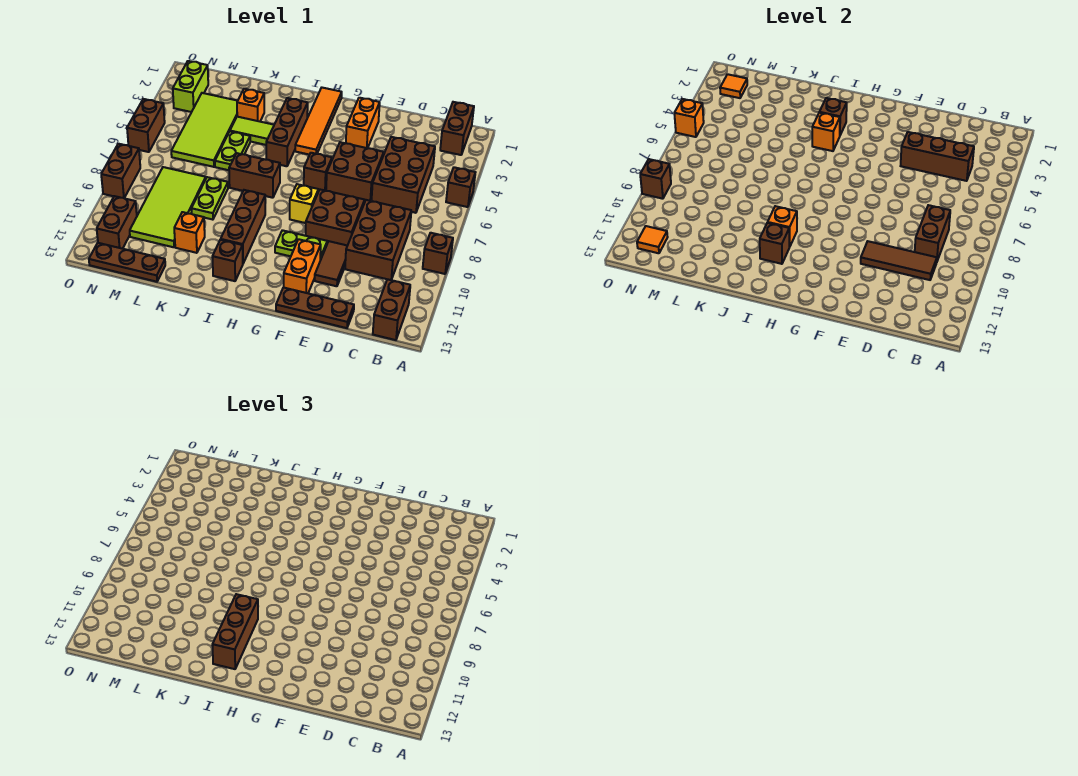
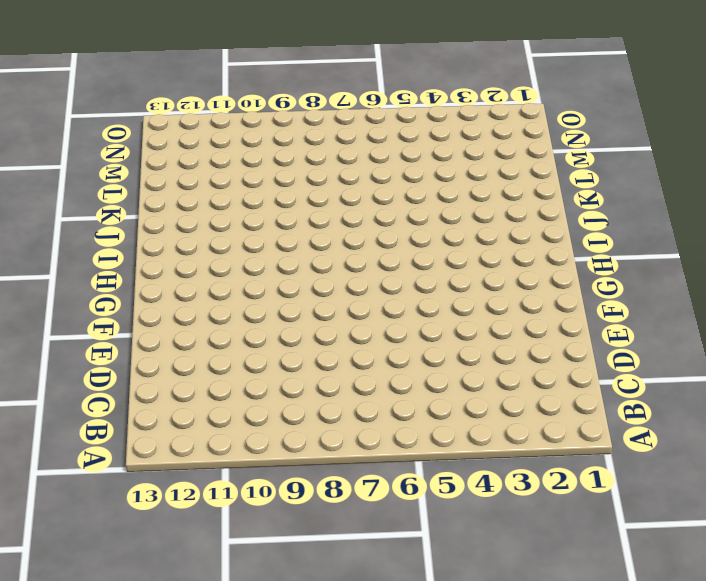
none -> brown brick A5 level 1
none -> brown brick A9 level 1
none -> brown brick B1:B2 level 1
none -> brown brick B12:B13 level 1

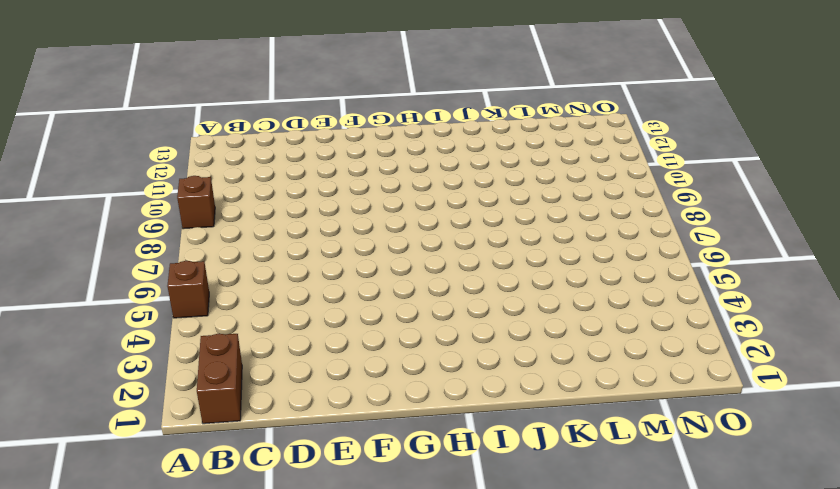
none -> brown brick B12:B13 level 1
none -> brown brick C4:D6 level 1
none -> brown brick C8:D10 level 1
none -> brown plate D13:F13 level 1

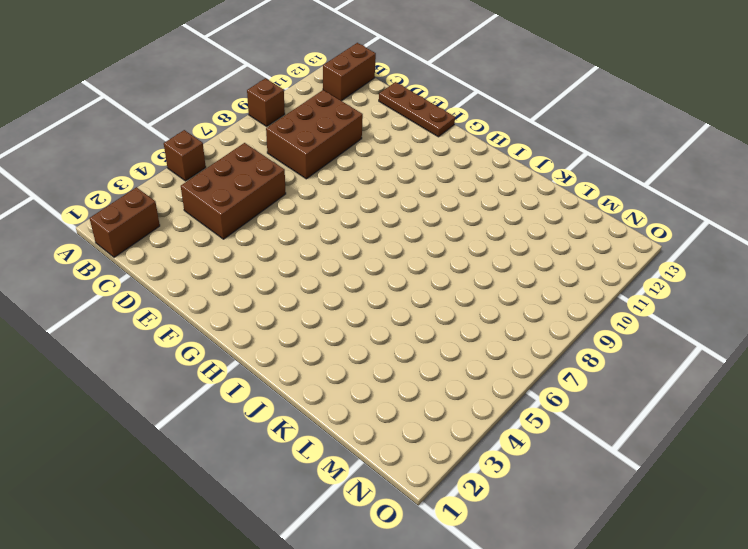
none -> brown brick E5:F6 level 1
none -> brown brick E8:F9 level 1
none -> brown tile E10:E11 level 1
none -> orange brick F2:F3 level 1

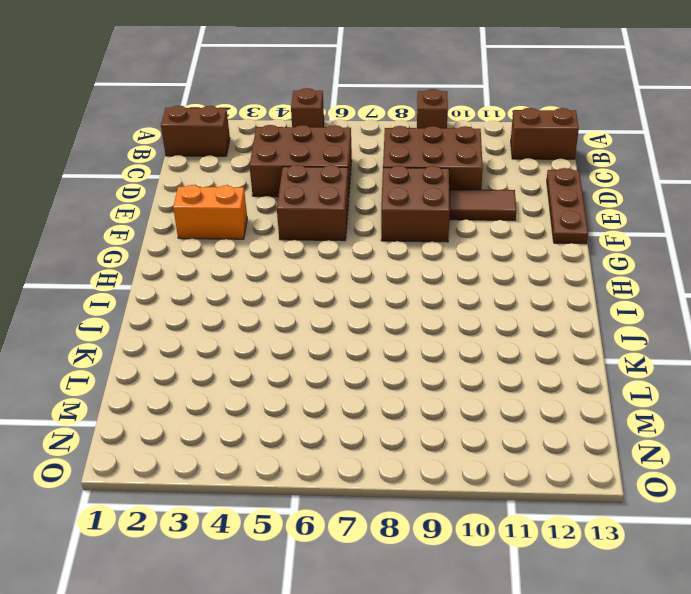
none -> lime plate F10:G10 level 1
none -> orange brick F11:F12 level 1
none -> brown brick G6 level 1
none -> yellow brick G8 level 1

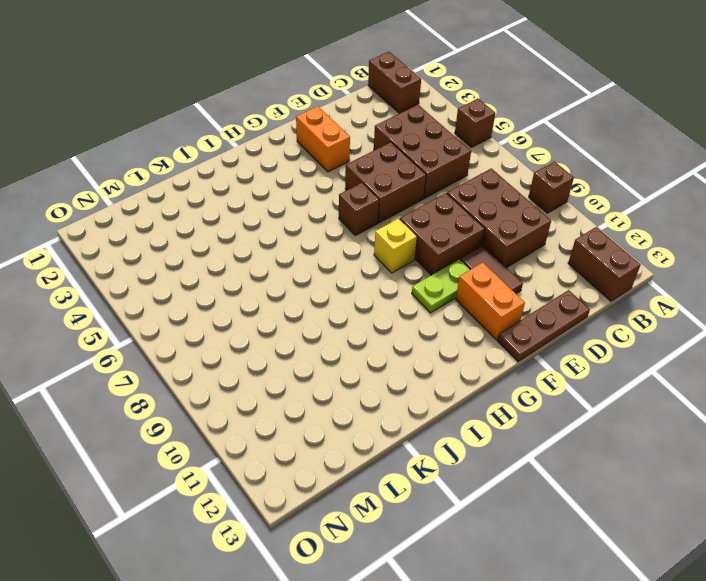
none -> orange tile H1:H4 level 1
none -> brown brick I3:I5 level 1
none -> brown brick I7:J7 level 1
none -> brown brick I9:I11 level 1

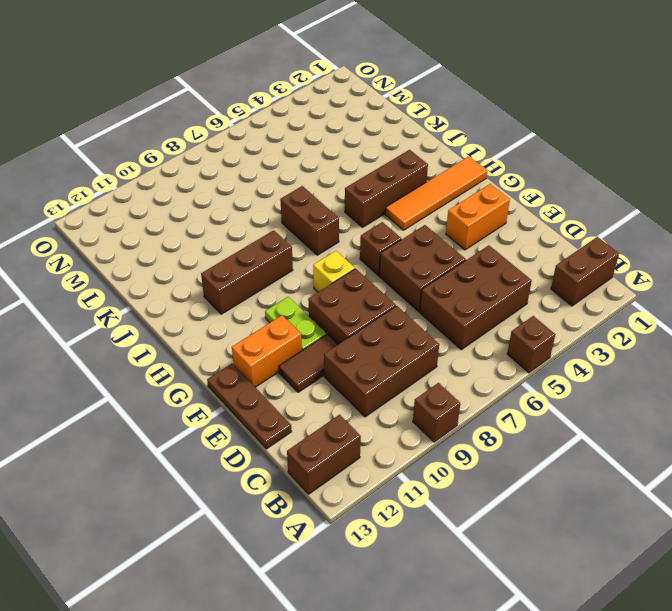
none -> brown brick I12 level 1
none -> lime tile J4:K4 level 1
none -> orange brick K3 level 1
none -> lime plate K5:K6 level 1

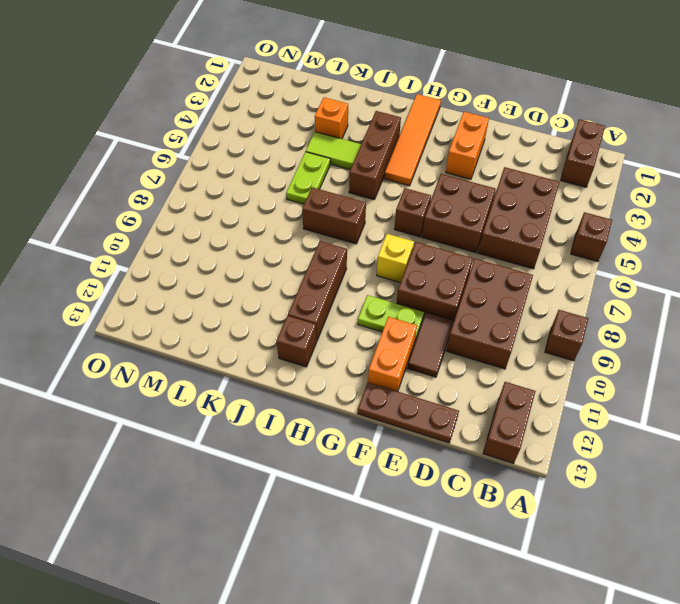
none -> lime plate K8:K9 level 1
none -> orange brick K11 level 1
none -> lime tile L3:M6 level 1
none -> lime tile L8:M11 level 1

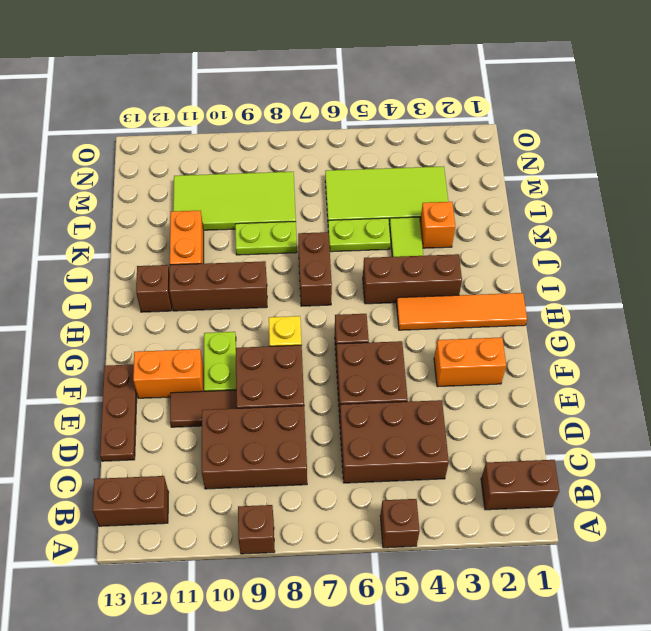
orange brick J11:K11 level 1 -> orange brick K11 level 1
none -> brown plate L13:N13 level 1
none -> lime brick N2:N3 level 1
none -> brown brick N11:N12 level 1
none -> brown brick O5:O6 level 1

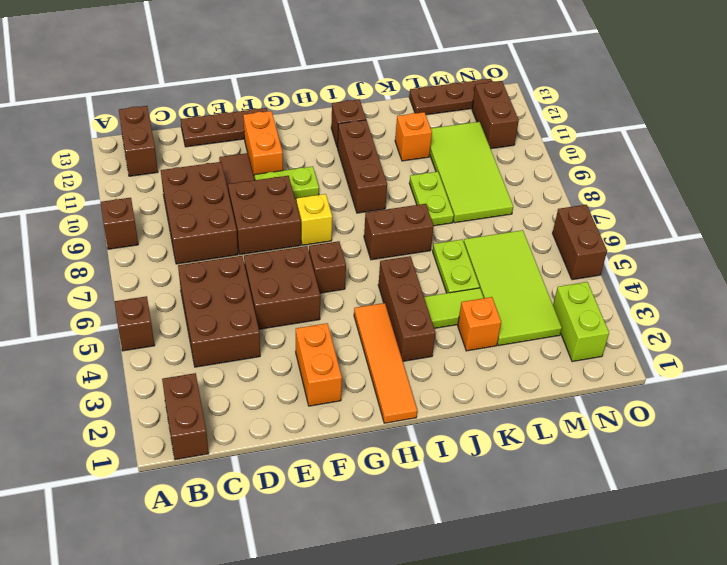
none -> brown brick O8:O9 level 1
none -> brown brick C4:E4 level 2
none -> brown brick C8:C9 level 2
none -> brown tile C10:E10 level 2

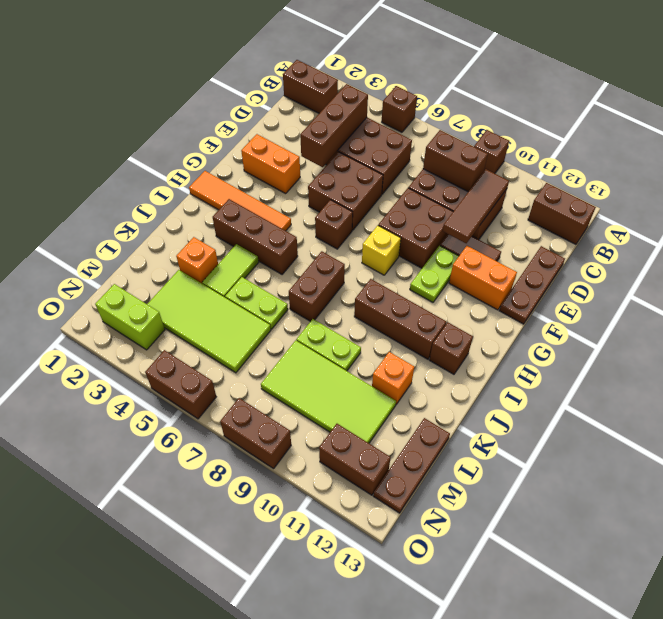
none -> brown brick I3 level 2
none -> orange brick I4 level 2
none -> orange brick I10 level 2
none -> brown brick I11 level 2

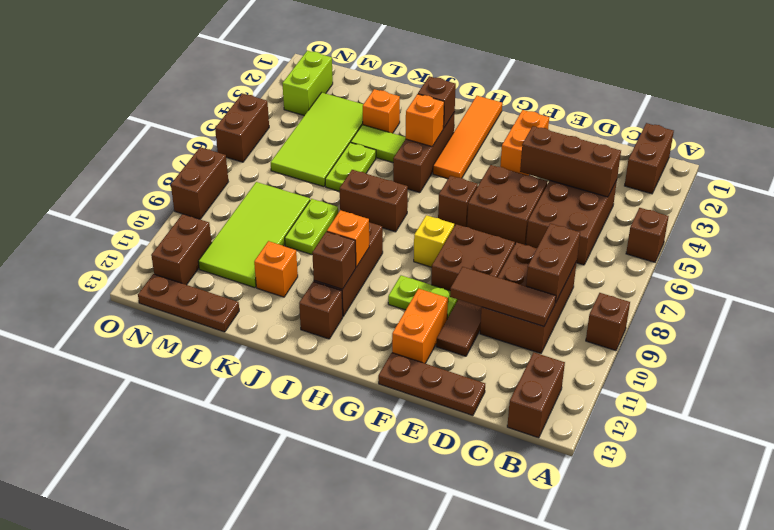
none -> orange tile N2 level 2
none -> orange tile N12 level 2
none -> orange brick O5 level 2
none -> brown brick O9 level 2

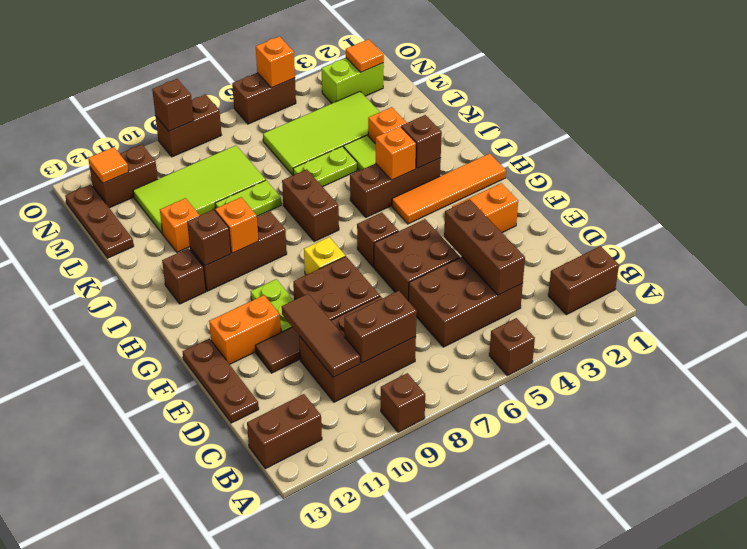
none -> brown brick I10:I12 level 3

